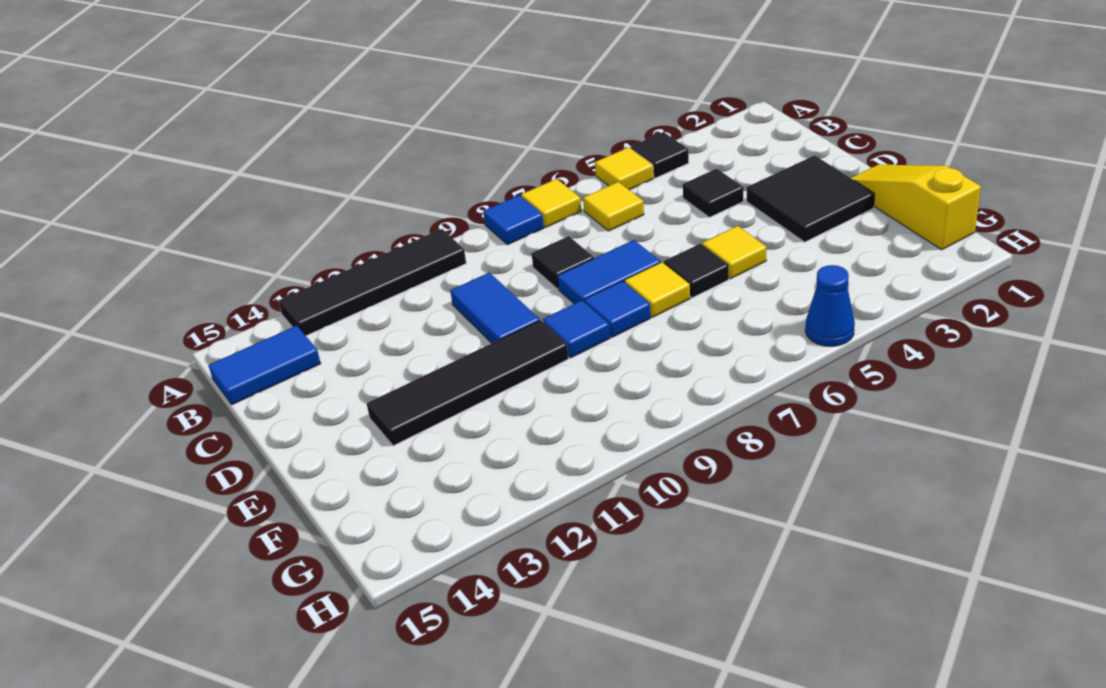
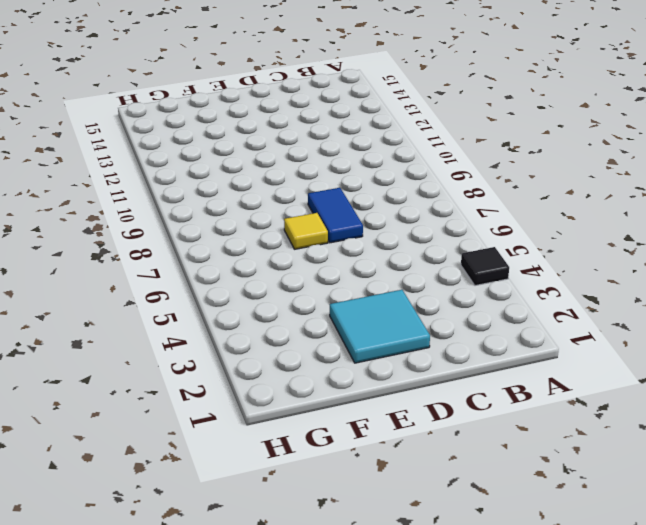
cyan tile D2:E3 level 1 -> black tile D2:E3 level 1
none -> yellow tile A5 level 1
none -> yellow tile A7 level 1
none -> blue tile A8 level 1

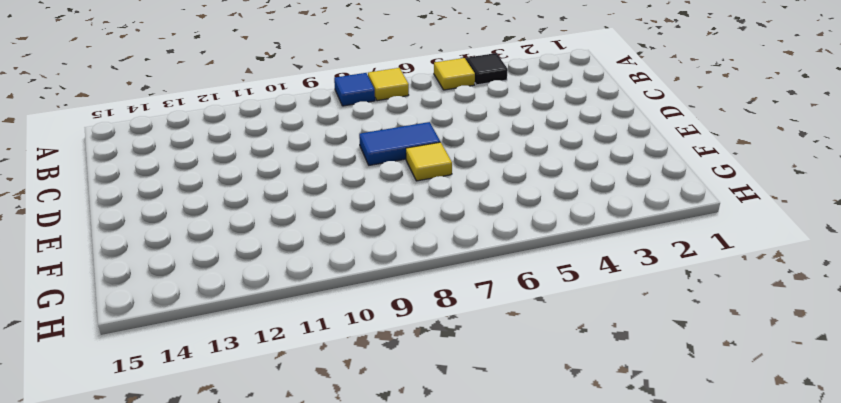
none -> black tile A10:A13 level 1
none -> yellow tile B6 level 1
none -> blue tile B14:B15 level 1

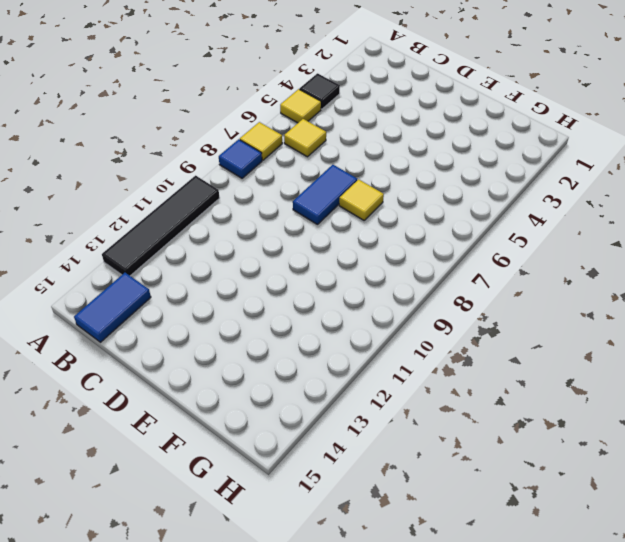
none -> black tile C4 level 1
none -> black tile C8 level 1
none -> blue tile C10:D10 level 1

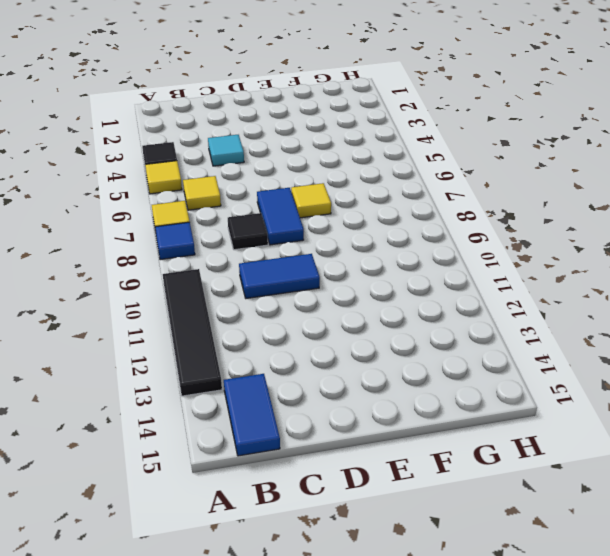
cyan tile C4 level 1 -> black tile C4 level 1
none -> black tile D2:E3 level 1
none -> yellow slope E1:G1 level 1 top G
none -> yellow tile E5 level 1

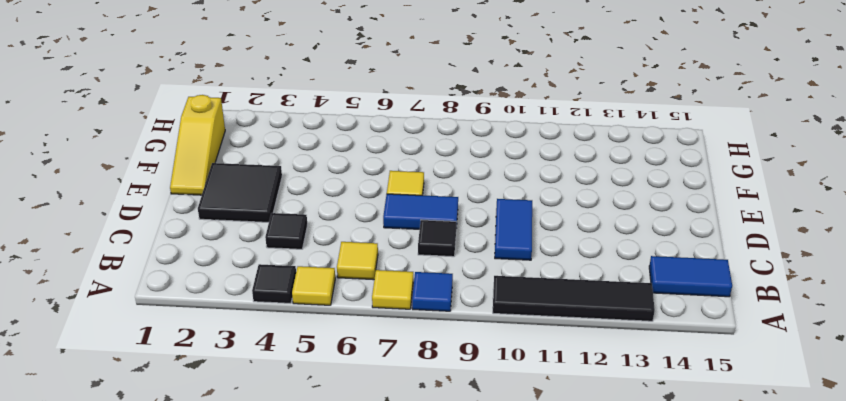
none -> yellow tile E5 level 1
none -> black tile E6 level 1
none -> blue tile E8 level 1

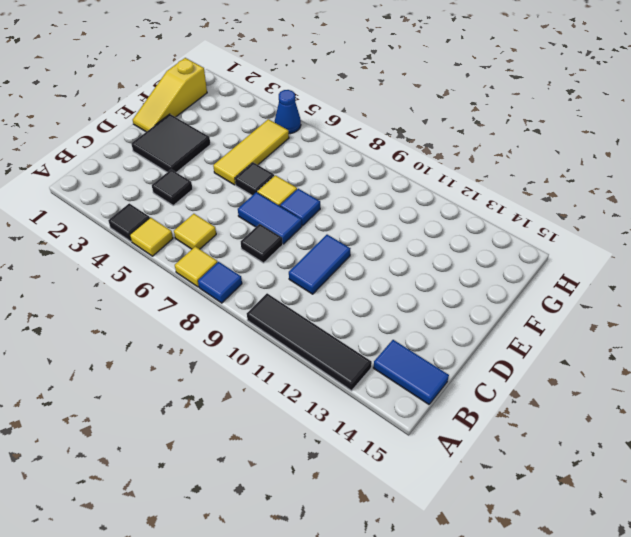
yellow tile E5:G5 level 1 -> yellow tile E5 level 1
none -> blue tile E9 level 1
none -> black tile E10:E13 level 1

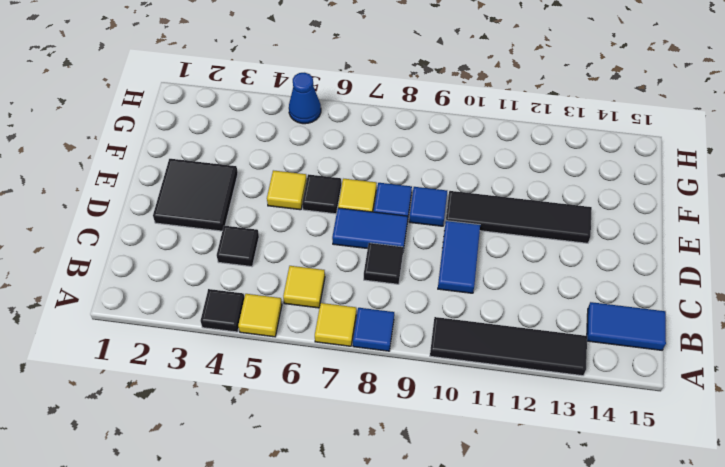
none -> yellow slope E1:G1 level 1 top G

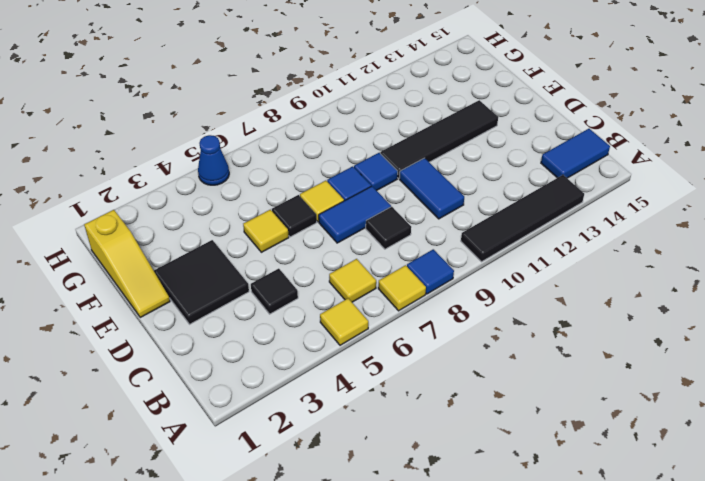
none -> black tile A4 level 1

